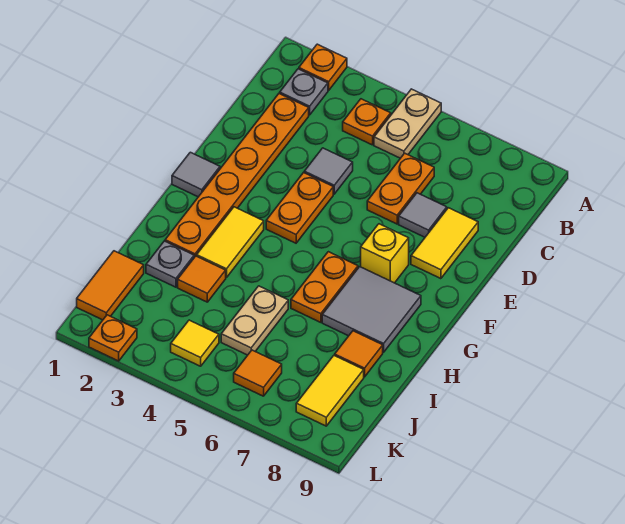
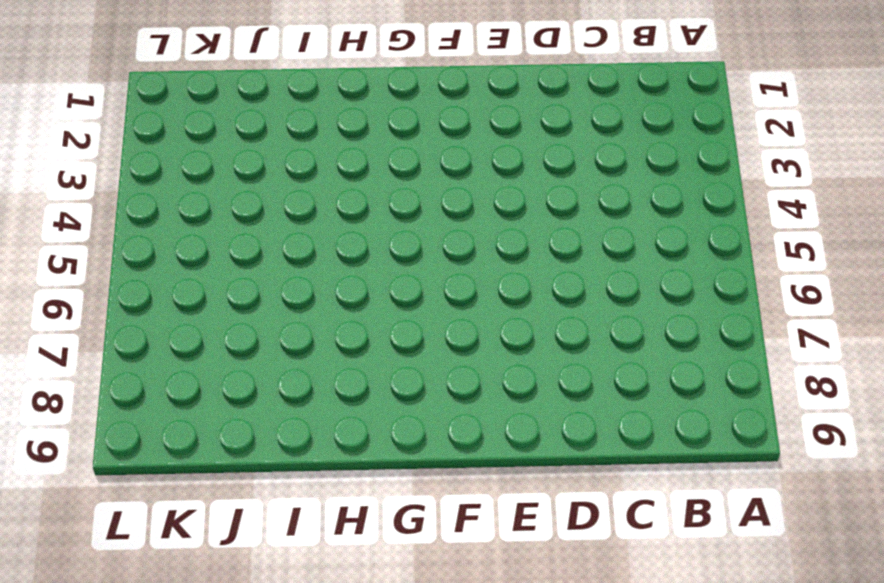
none -> orange plate A2 level 1
none -> tan plate A5:B5 level 1
none -> grey plate B2 level 1

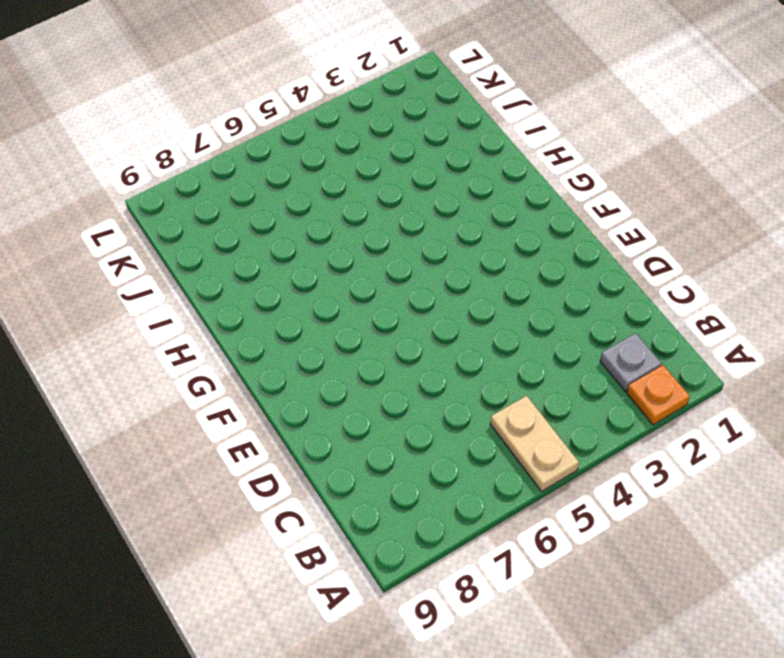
none -> orange plate B4 level 1
none -> orange plate C2:H2 level 1
none -> orange plate C6:D6 level 1

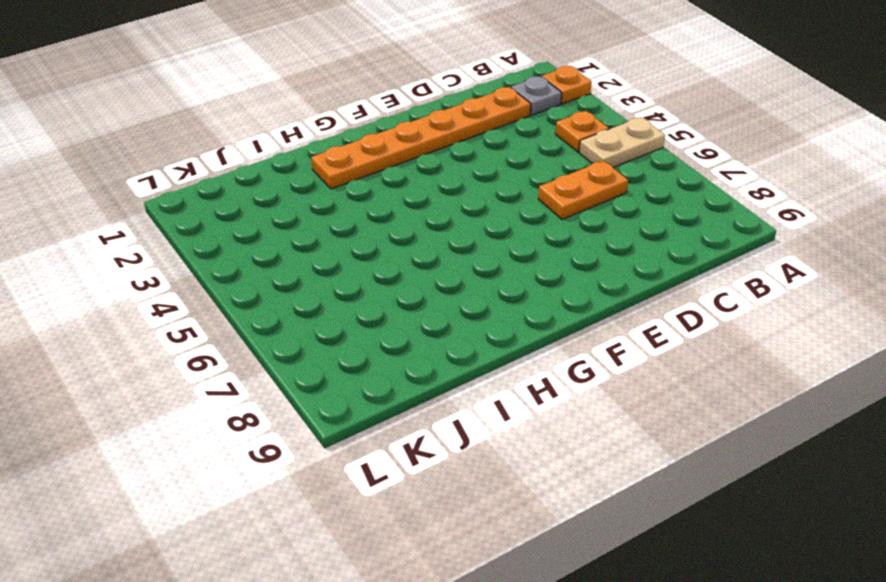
none -> grey tile D4 level 1
none -> grey tile D7 level 1
none -> yellow tile D8:E8 level 1

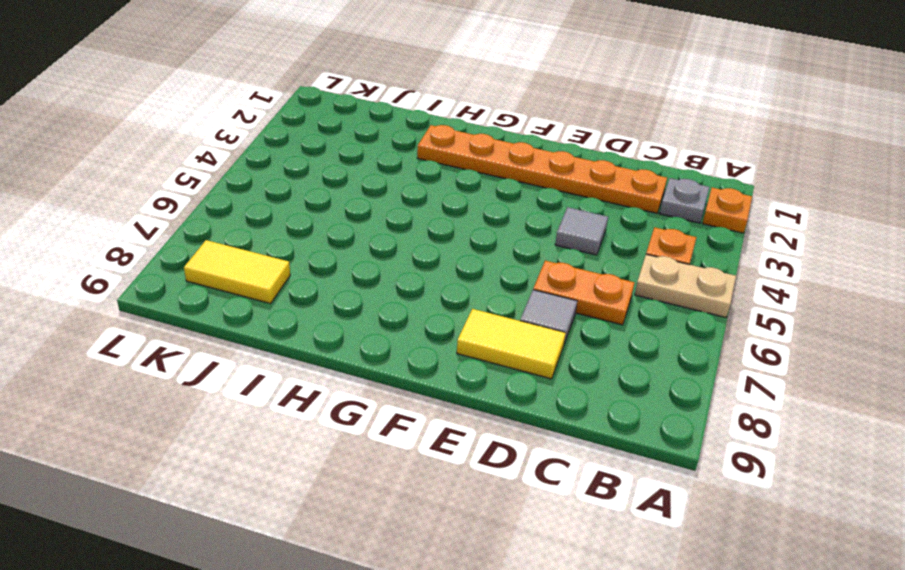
none -> orange plate E4:F4 level 1
none -> grey tile F1 level 1
none -> yellow brick F7 level 1

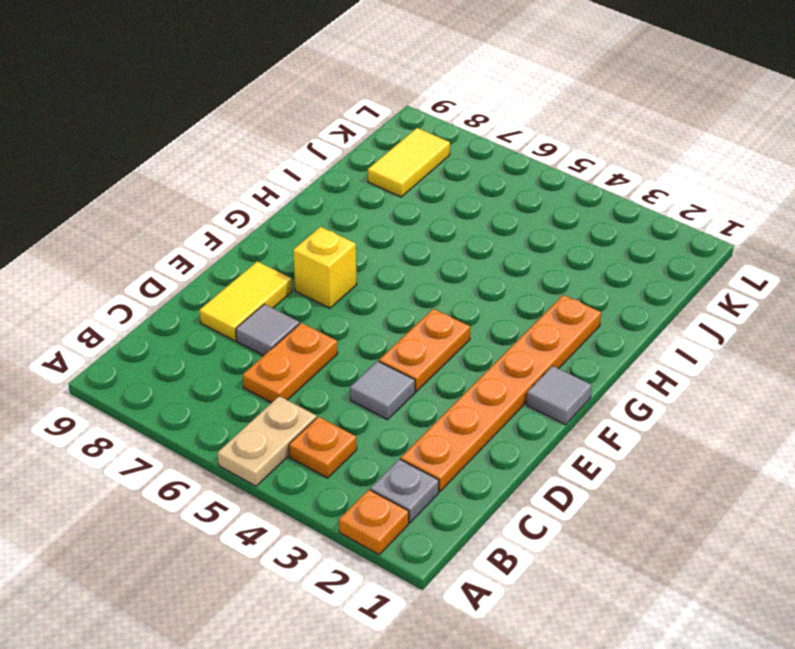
none -> yellow tile G3:H3 level 1
none -> orange plate G6:H6 level 1
none -> grey tile G7:H8 level 1

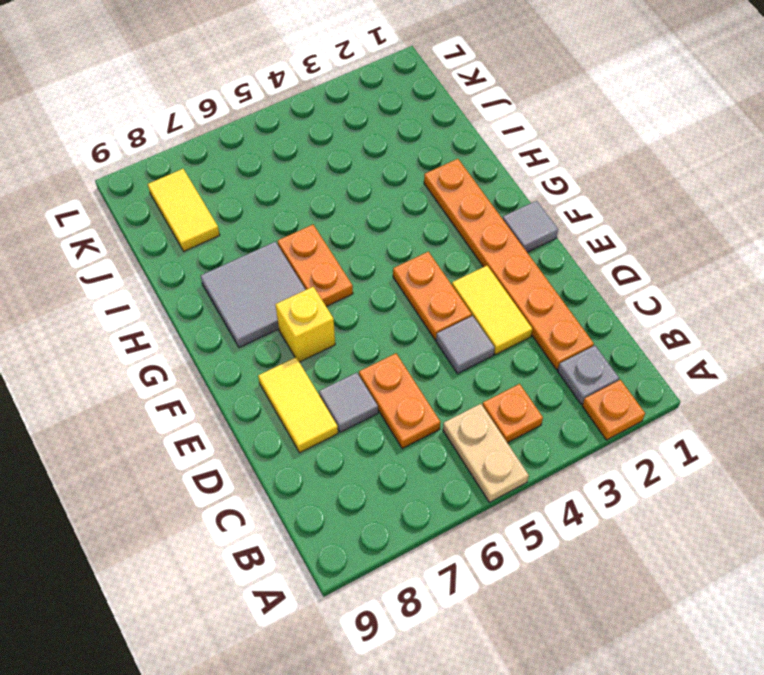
yellow tile D3:E3 level 1 -> yellow tile G3:H3 level 1
none -> grey plate I2 level 1
none -> orange tile I3 level 1
none -> tan plate I5:J5 level 1

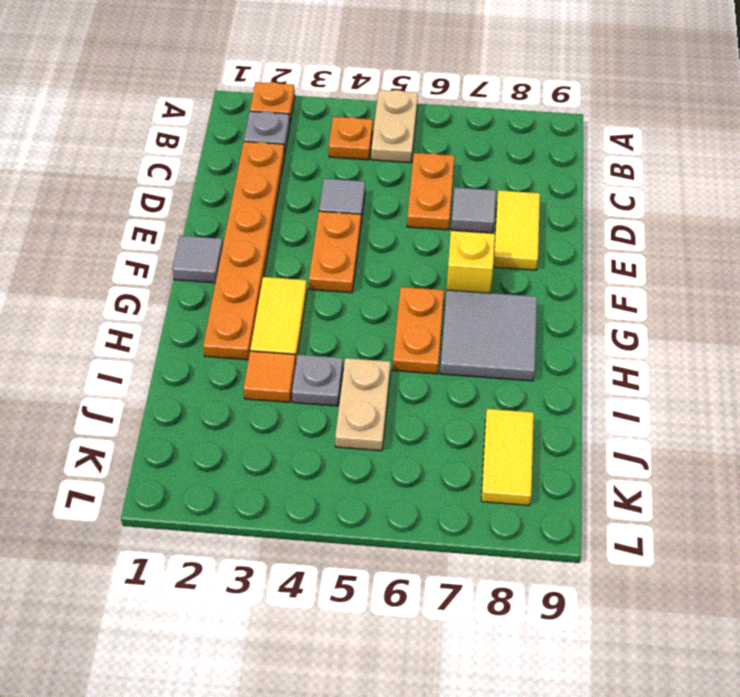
grey plate I4 level 1 -> grey plate I2 level 1
none -> orange tile I8 level 1
none -> orange tile J1:K1 level 1
none -> yellow tile K4 level 1

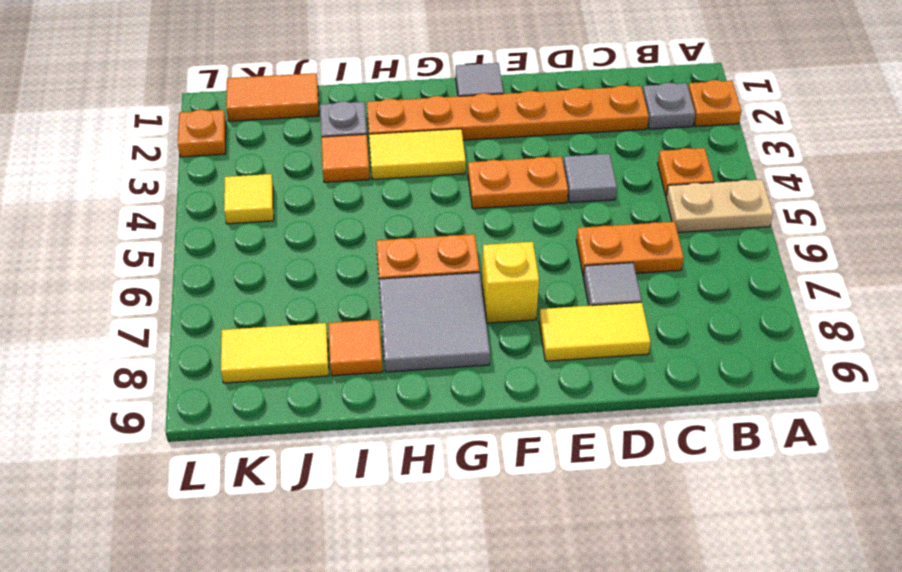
none -> tan plate I5:J5 level 1
none -> orange tile K6 level 1

